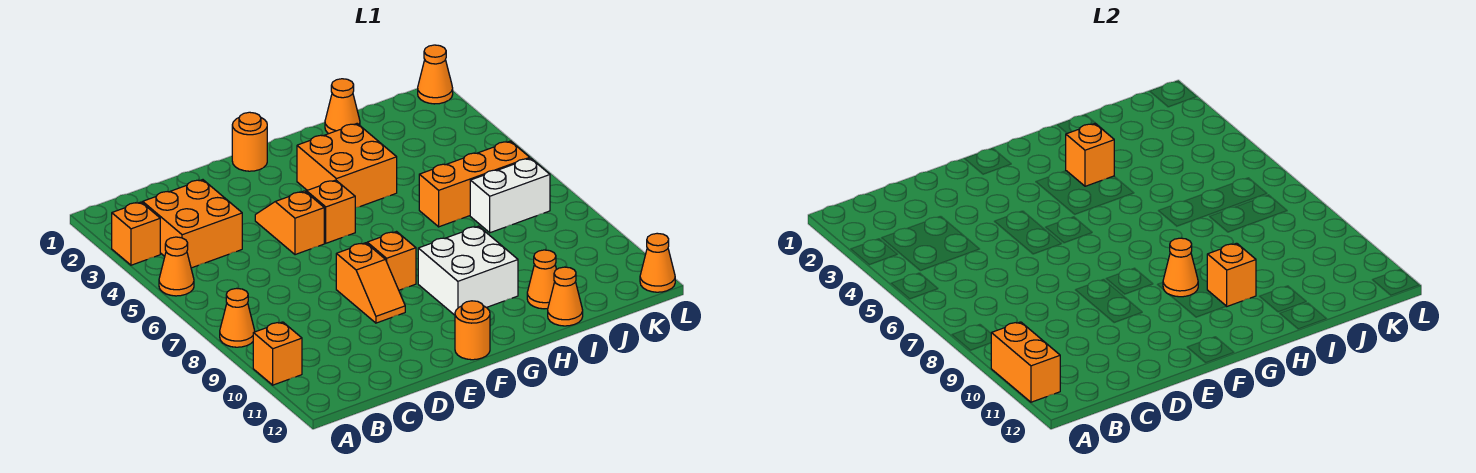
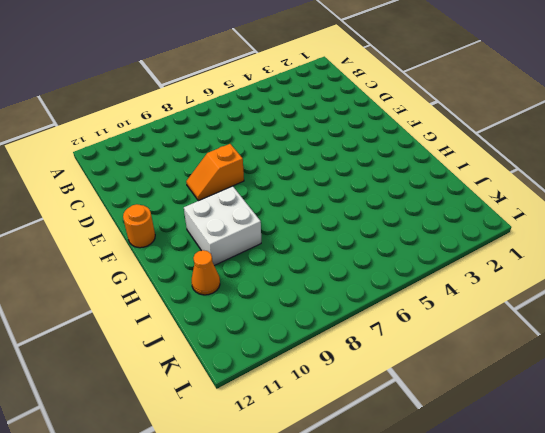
none -> orange brick A3 level 1
none -> orange cone A5 level 1
none -> orange cone A8 level 1

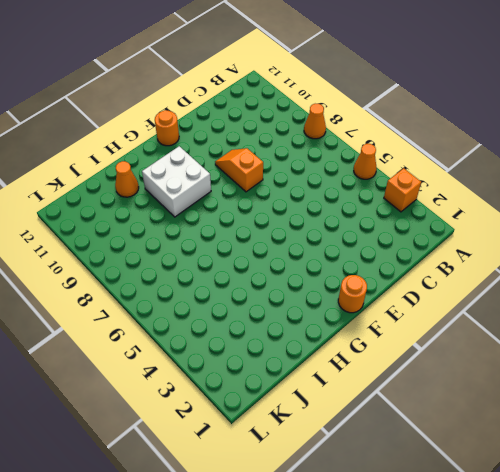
none -> orange brick A10 level 1
none -> orange brick B3:C4 level 1
none -> orange slope E4:E5 level 1 top 5

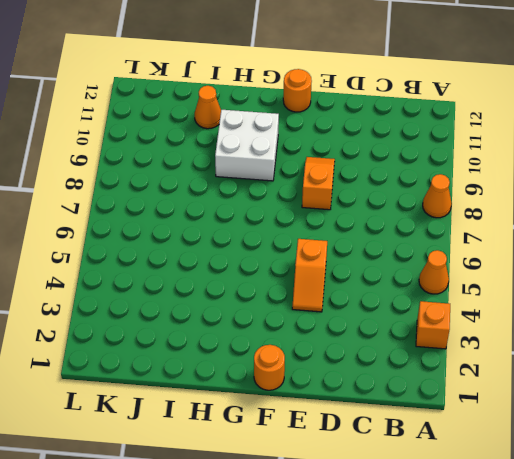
none -> orange brick A10 level 1
none -> orange brick B3:C4 level 1
none -> orange brick F5 level 1

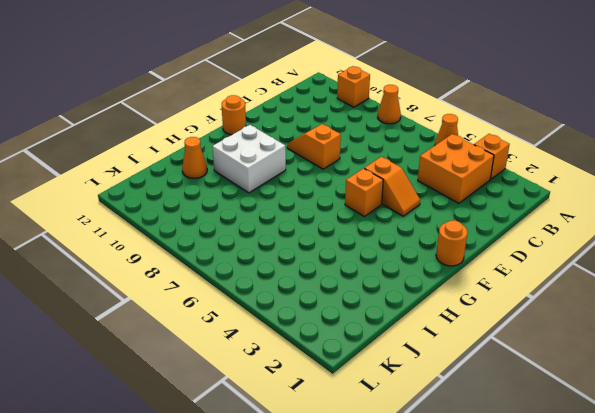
none -> orange brick F8 level 1
none -> orange brick G3:H4 level 1
none -> orange cone I1 level 1

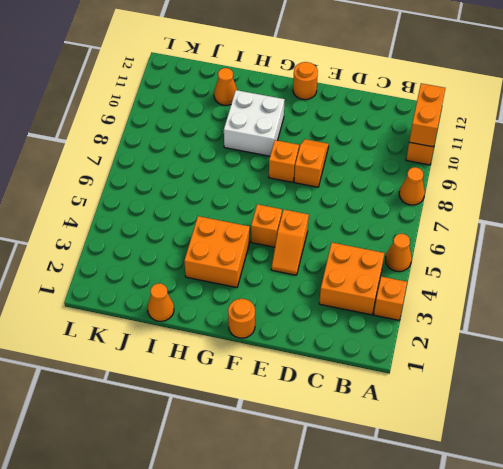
none -> orange brick I6:K6 level 1
none -> orange cone I12 level 1
none -> white brick J7:K7 level 1

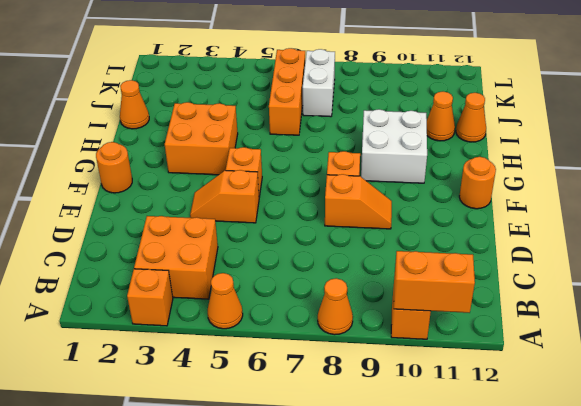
none -> orange cone L1 level 1
none -> orange cone L12 level 1
none -> orange cone G9 level 2

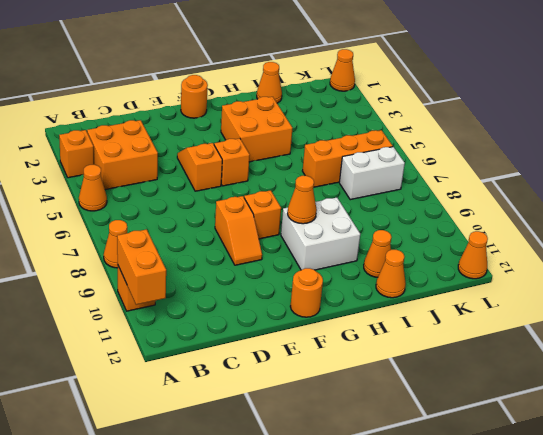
none -> orange brick H3 level 2
none -> orange brick H10 level 2

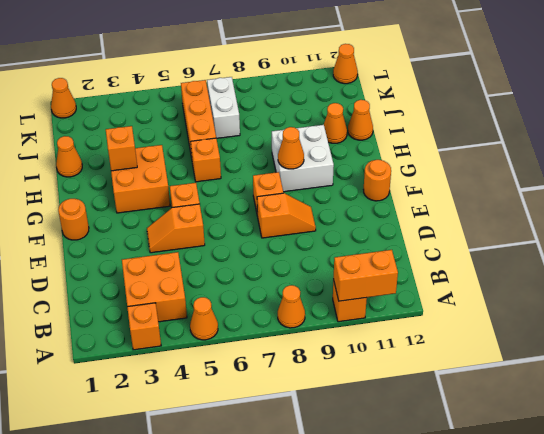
orange brick H6 level 1 -> orange brick H10 level 2

